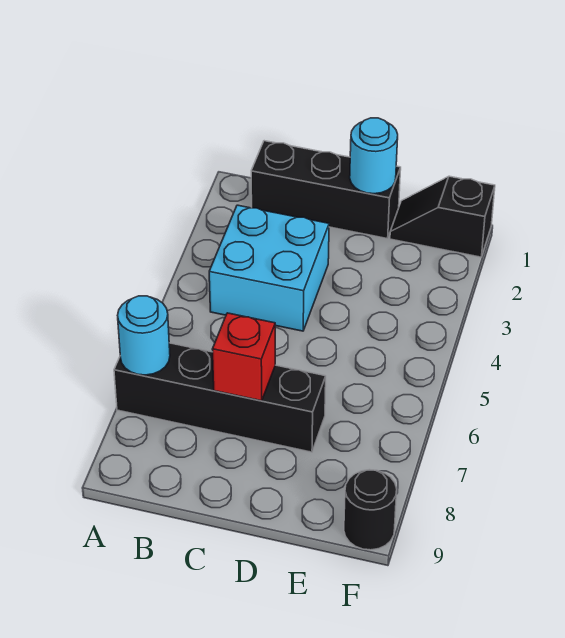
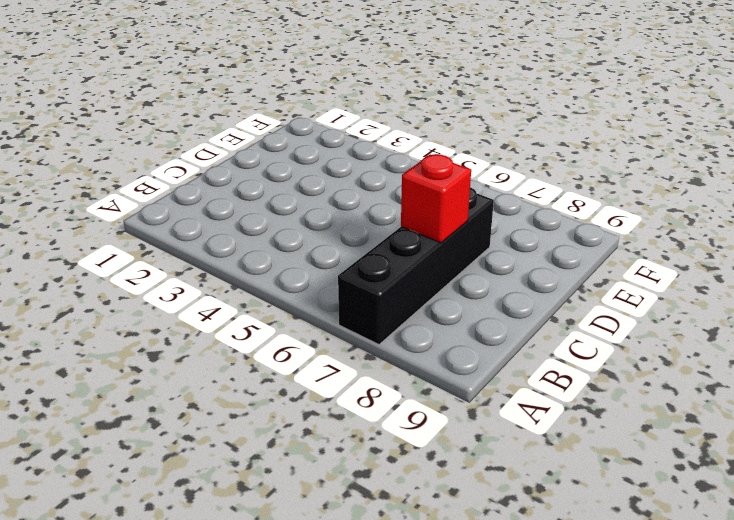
none -> black brick B1:D1 level 1
none -> cyan brick B3:C4 level 1

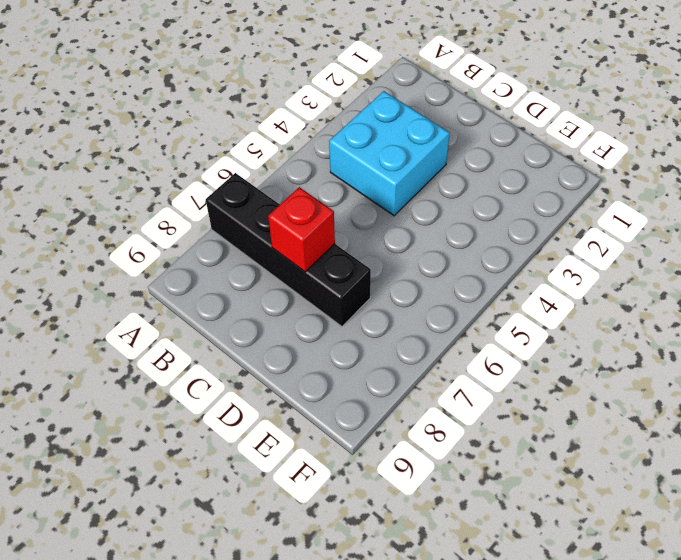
none -> black brick B1:D1 level 1
none -> black slope E1:F1 level 1 top F

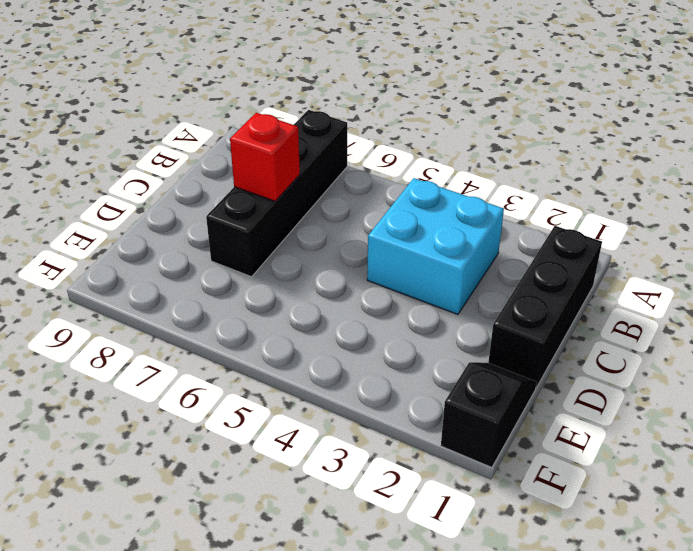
none -> black round brick F9 level 1
none -> cyan round brick A7 level 2

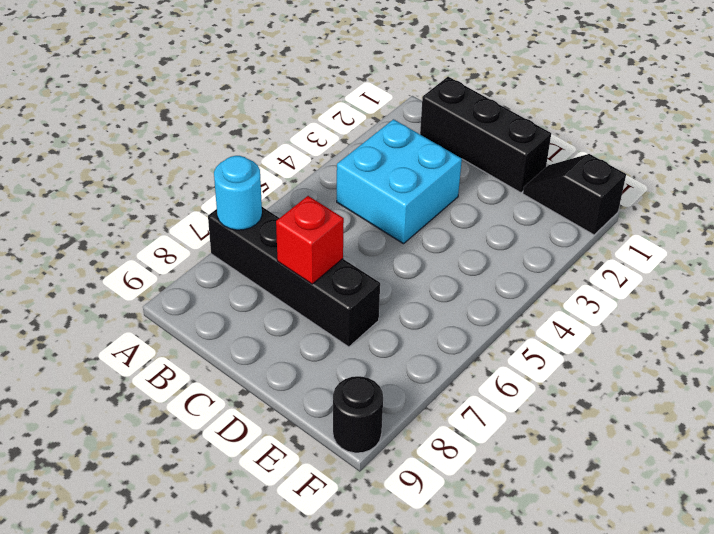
none -> cyan round brick D1 level 2

